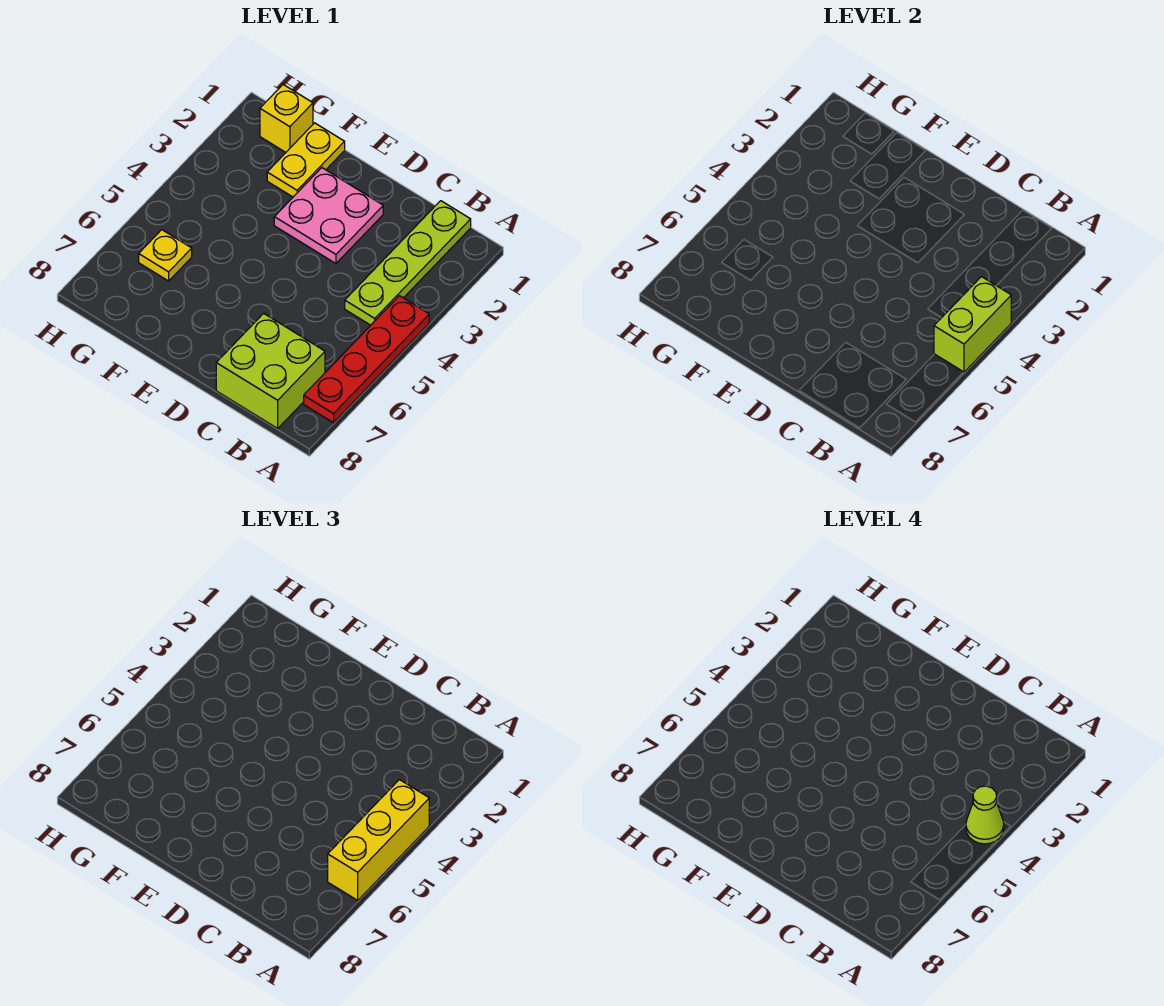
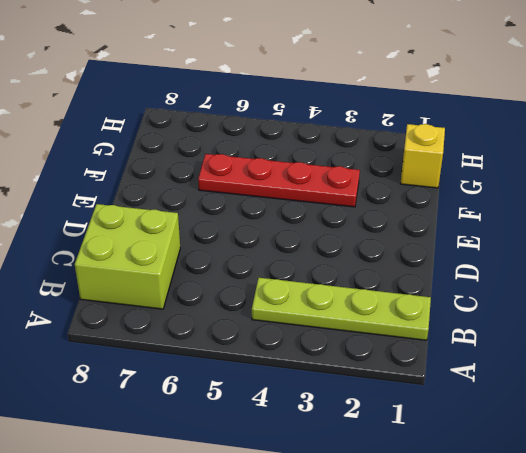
red plate F3:F6 level 1 -> red plate A4:A7 level 1
none -> pink plate D2:E3 level 1
none -> yellow plate F1:F2 level 1

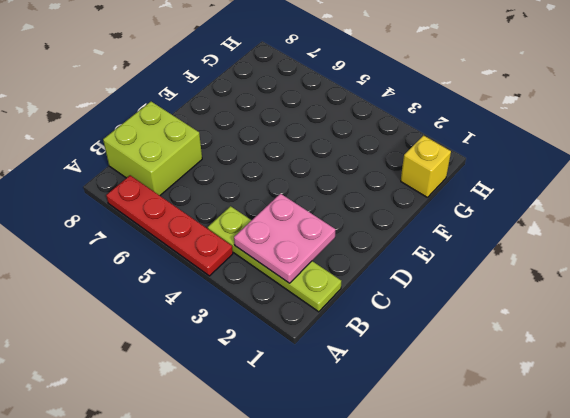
pink plate B2:C3 level 2 -> pink plate D2:E3 level 1
none -> yellow plate F1:F2 level 1
none -> yellow plate G6 level 1

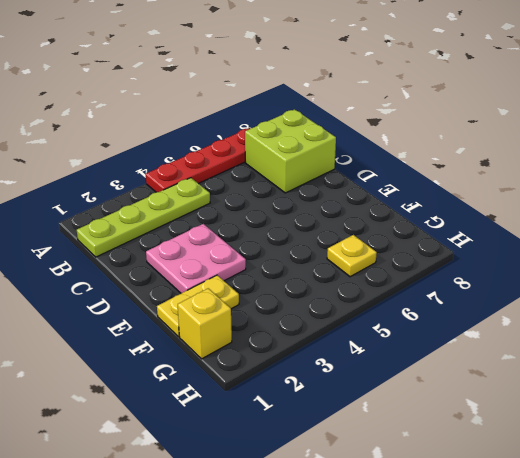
none -> lime brick A4:A5 level 2
none -> yellow brick A4:A6 level 3

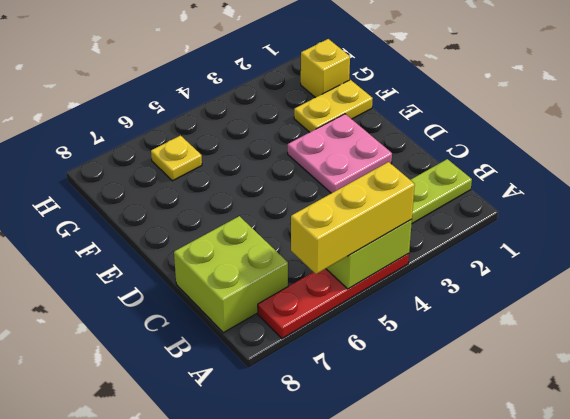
none -> lime cone A4 level 4

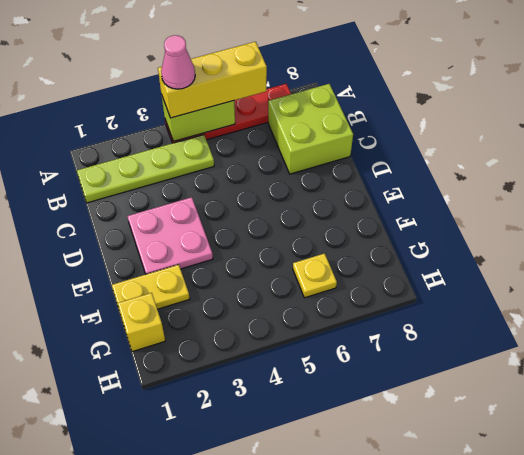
pink cone A4 level 4 -> lime cone A4 level 4

